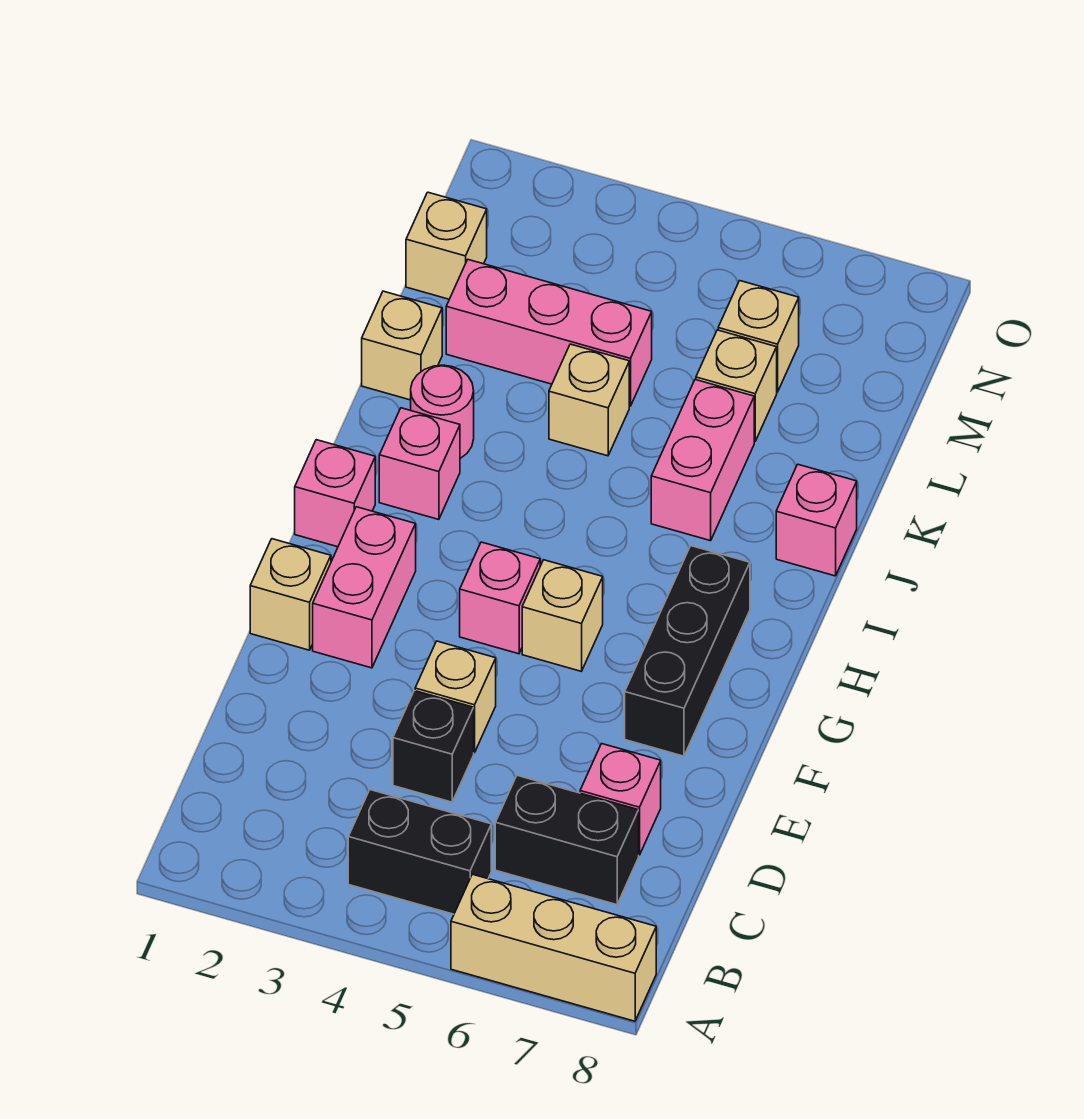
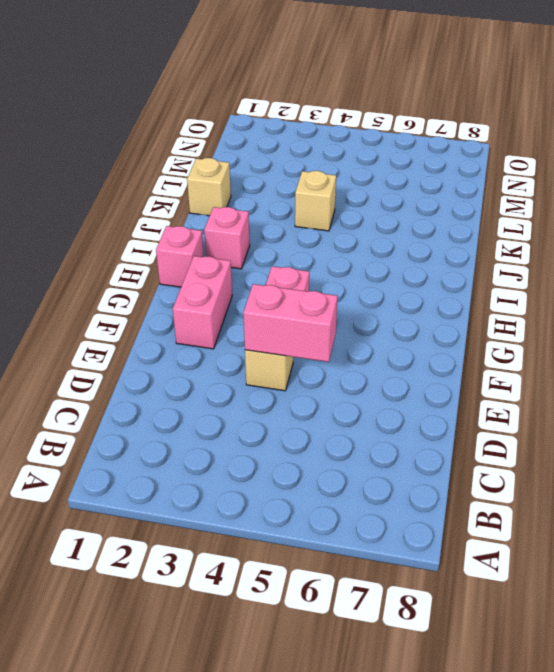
pink brick E4:E5 level 2 -> pink brick J6:K6 level 1
none -> tan brick A6:A8 level 1
none -> black brick B4:B5 level 1
none -> black brick C6:C7 level 1

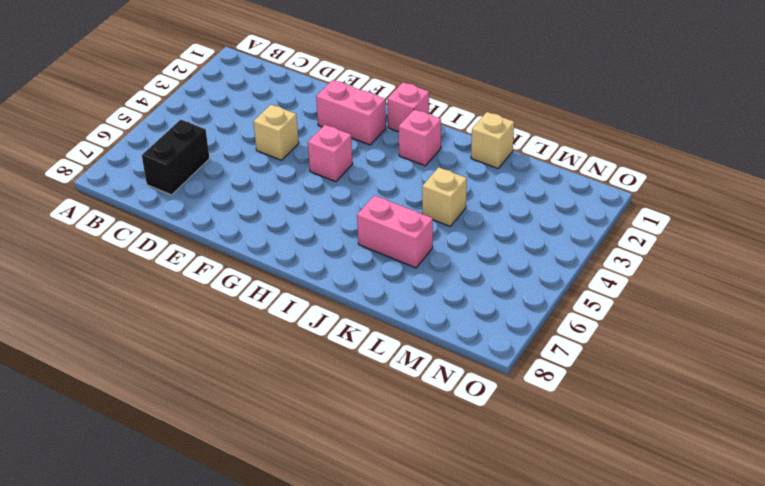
none -> tan brick A6:A8 level 1
none -> black brick B4:B5 level 1
none -> black brick D4 level 1

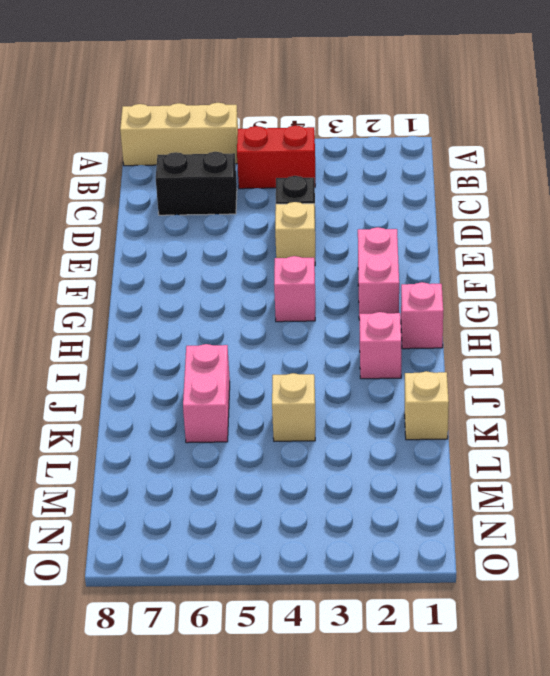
red brick B4:B5 level 1 -> black brick B4:B5 level 1
none -> pink brick D7 level 1
none -> tan brick F1 level 1
none -> black brick F7:H7 level 1

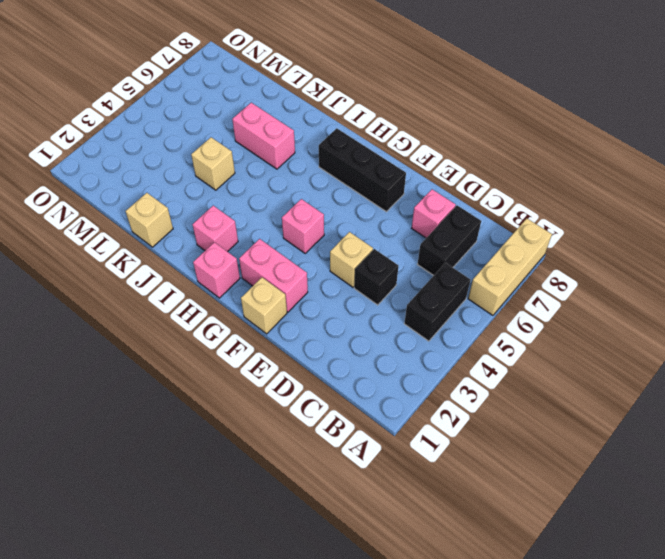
none -> tan brick G5 level 1
none -> pink round brick J2 level 1
none -> pink brick J8 level 1

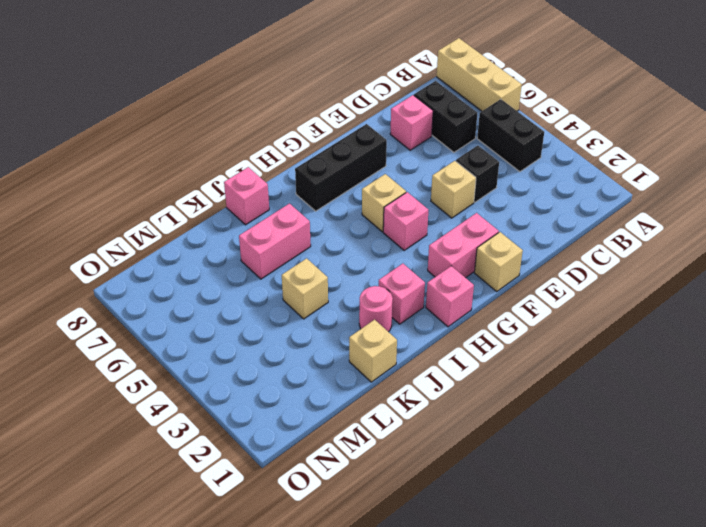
none -> pink brick L2:L4 level 1
none -> tan brick L6 level 1
none -> tan brick M1 level 1

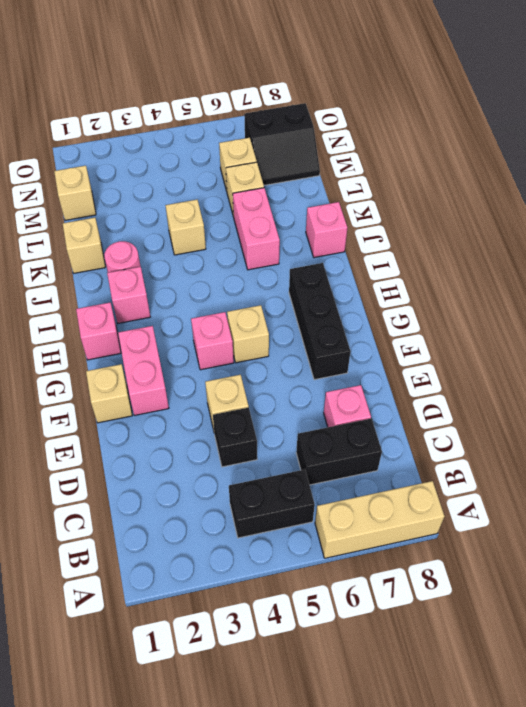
black slope M7:N8 level 1 top N -> none
none -> pink brick L2:L4 level 1

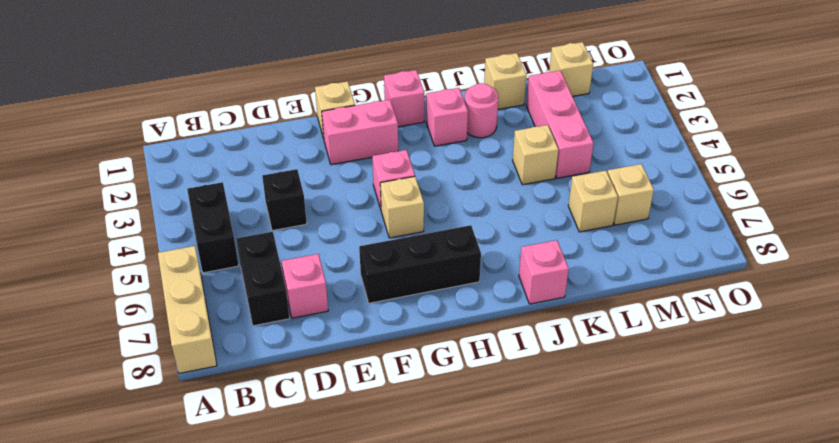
none -> tan brick E4 level 1
none -> pink brick J6:K6 level 1

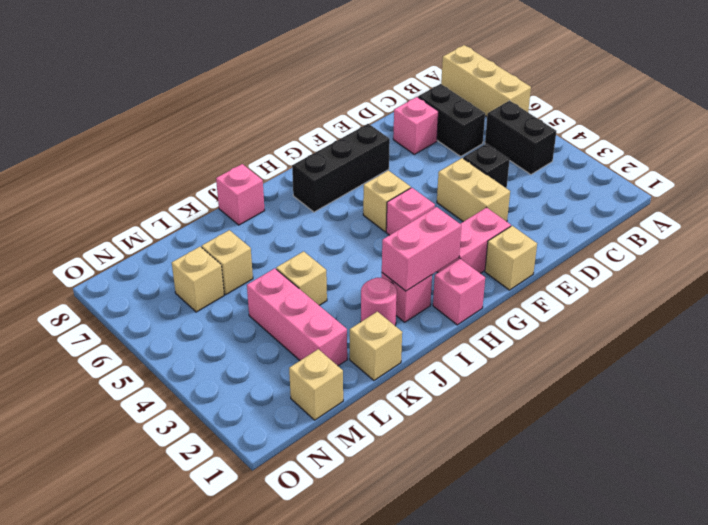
tan brick E3:E4 level 1 -> tan brick E4 level 1
pink brick H2:I2 level 2 -> pink brick J6:K6 level 1

